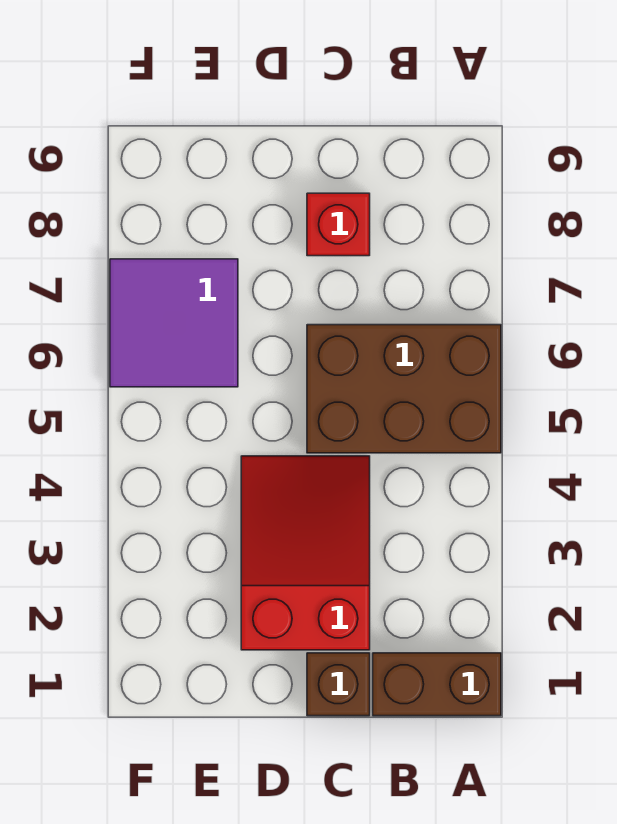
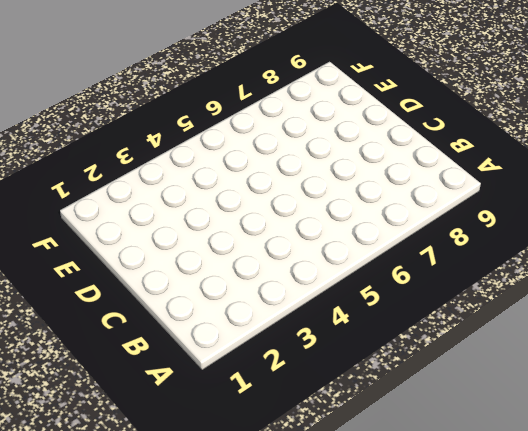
none -> brown brick A1:B1 level 1
none -> brown brick A5:C6 level 1

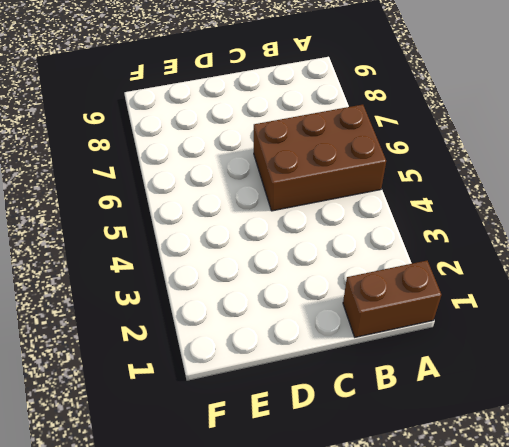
none -> brown brick C1 level 1
none -> red slope C2:D4 level 1 top 2

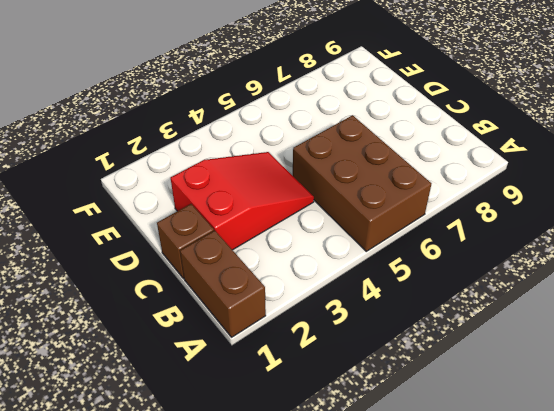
none -> red brick C8 level 1
none -> purple tile E6:F7 level 1

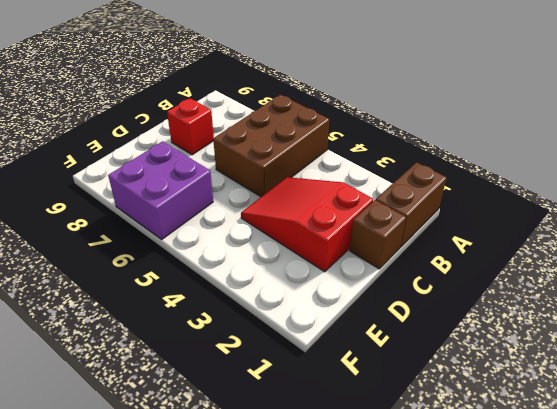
purple brick E6:F7 level 1 -> purple tile E6:F7 level 1

